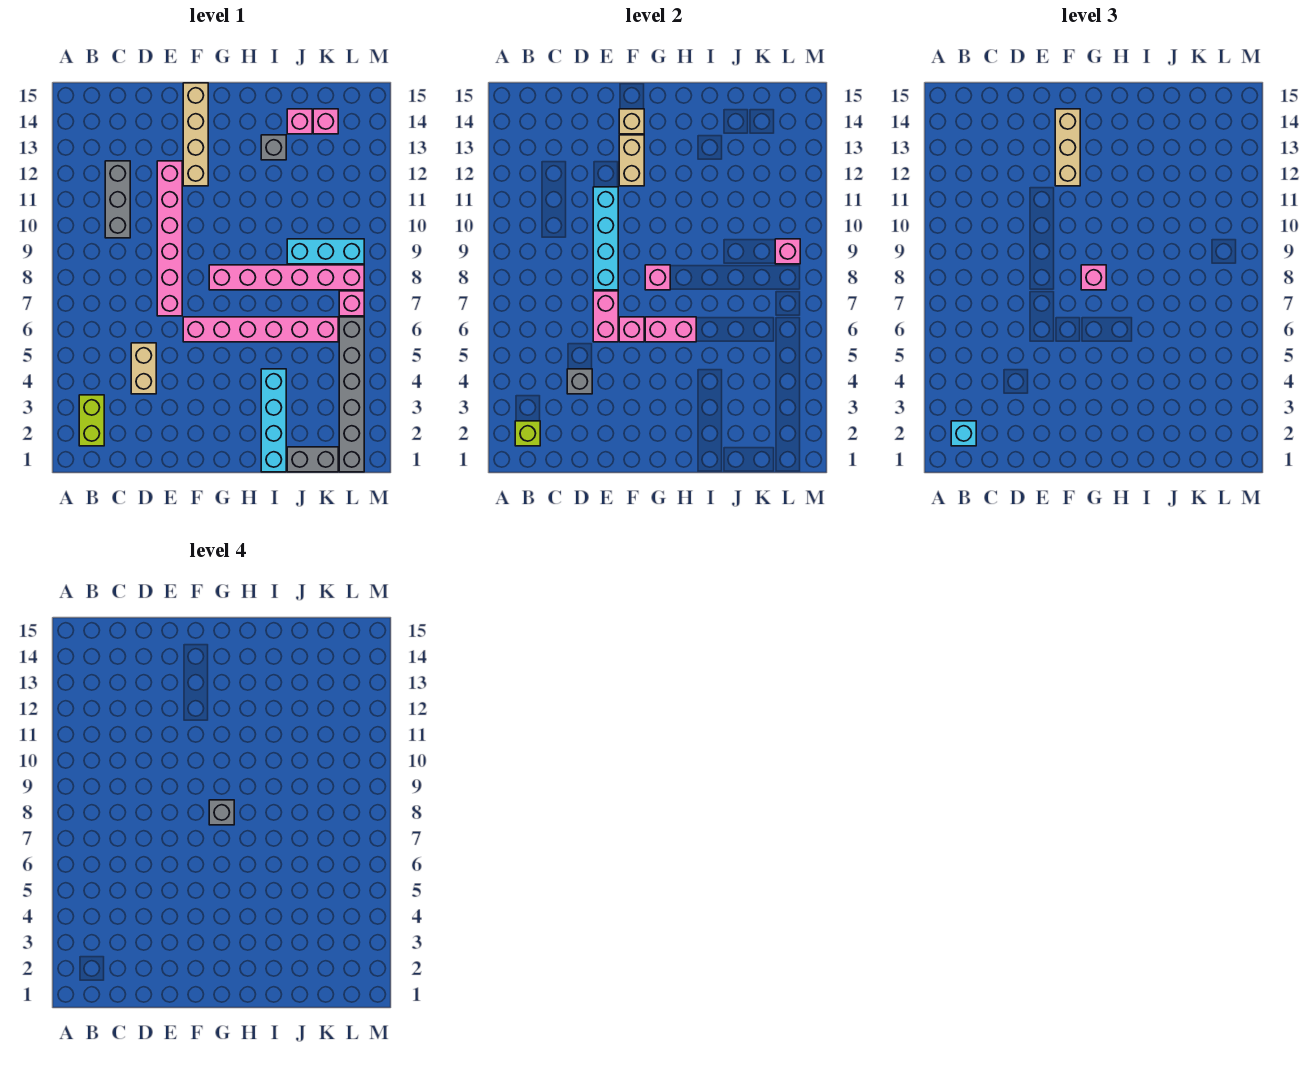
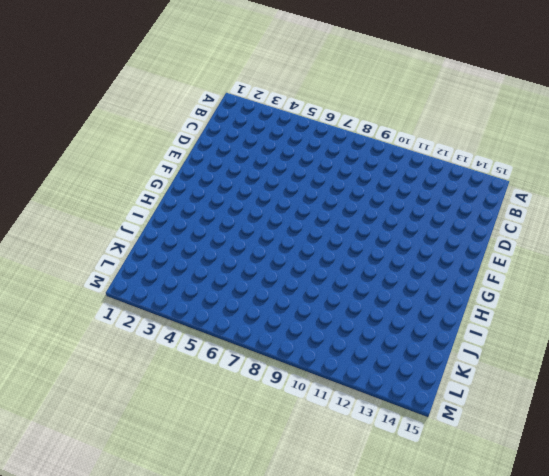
none -> lime brick B2:B3 level 1
none -> grey brick C10:C12 level 1
none -> tan brick D4:D5 level 1

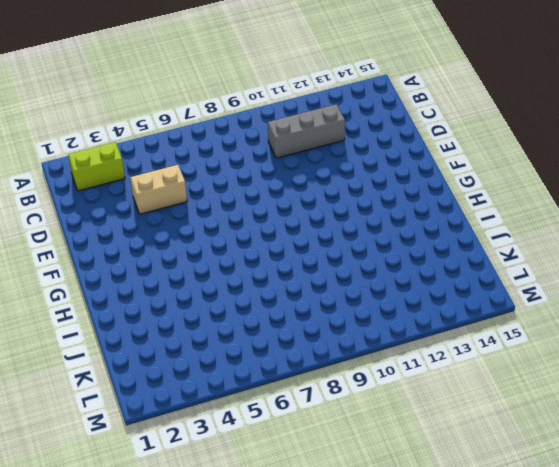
none -> pink brick E7:E12 level 1
none -> pink brick F6:K6 level 1
none -> tan brick F12:F15 level 1

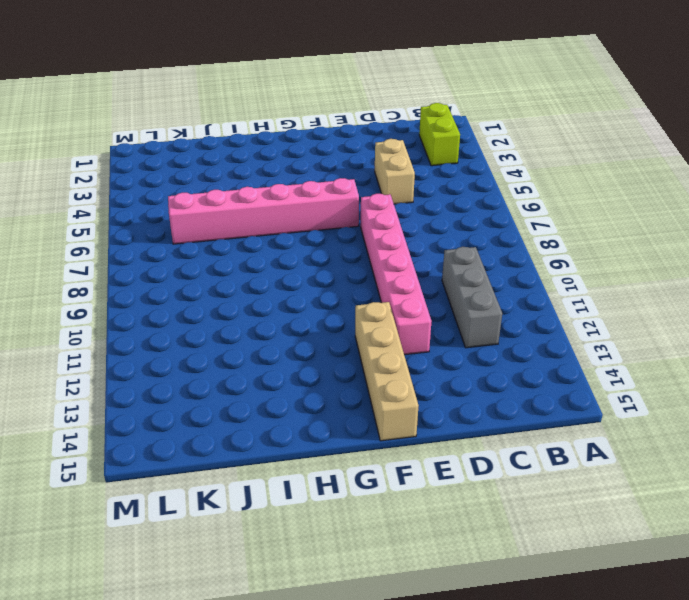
none -> pink brick G8:L8 level 1
none -> cyan brick I1:I4 level 1
none -> grey brick I13 level 1

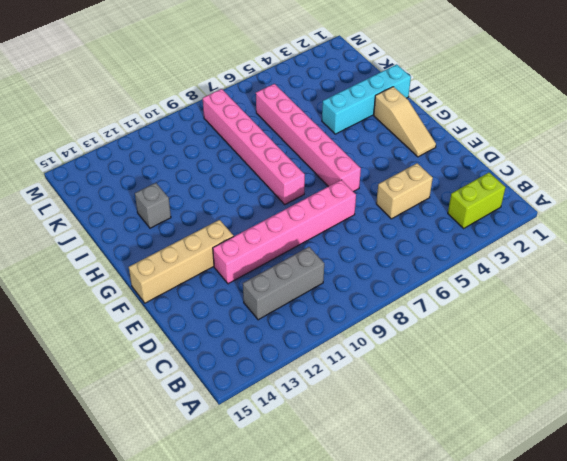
tan slope F2:H2 level 1 top H -> none
none -> grey brick J1:K1 level 1
none -> cyan brick J9:L9 level 1
none -> pink brick J14 level 1

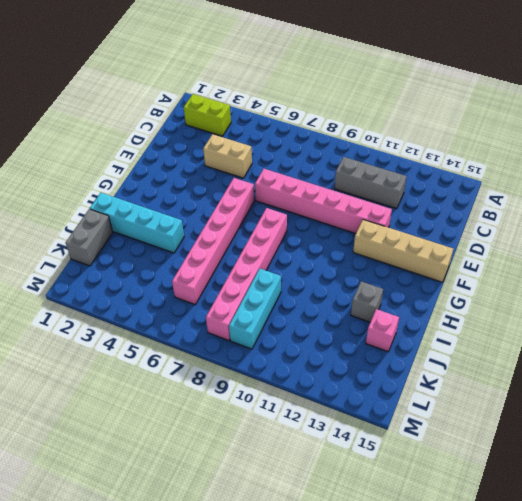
none -> pink brick K14 level 1
none -> grey brick L1:L6 level 1
none -> pink brick L7 level 1

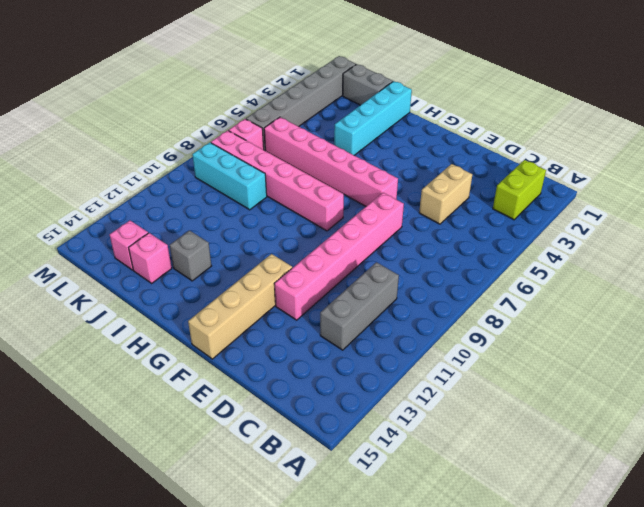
none -> lime brick B2 level 2
none -> grey brick D4 level 2
none -> pink brick E6:E7 level 2

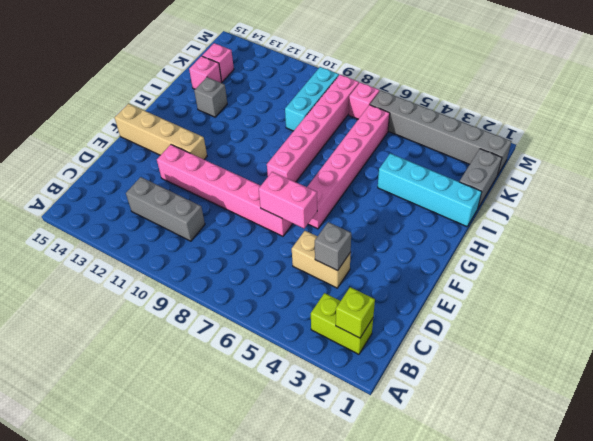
none -> cyan brick E8:E11 level 2
none -> pink brick F6 level 2
none -> tan brick F12:F13 level 2

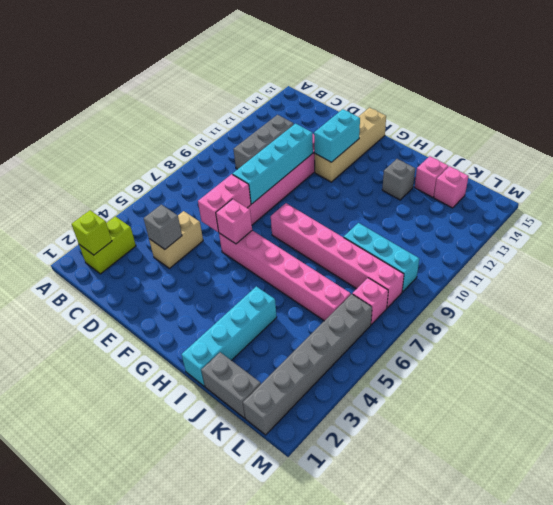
cyan brick F12:F13 level 2 -> tan brick F12:F13 level 2
none -> tan brick F14 level 2
none -> pink brick G6:H6 level 2
none -> pink brick G8 level 2

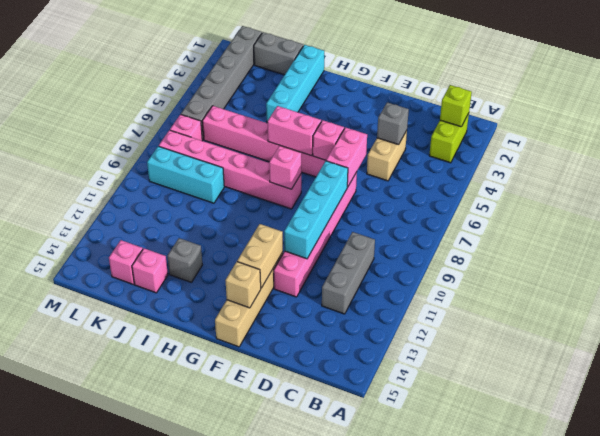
none -> pink brick L9 level 2
none -> cyan brick B2 level 3
none -> tan brick F12:F14 level 3

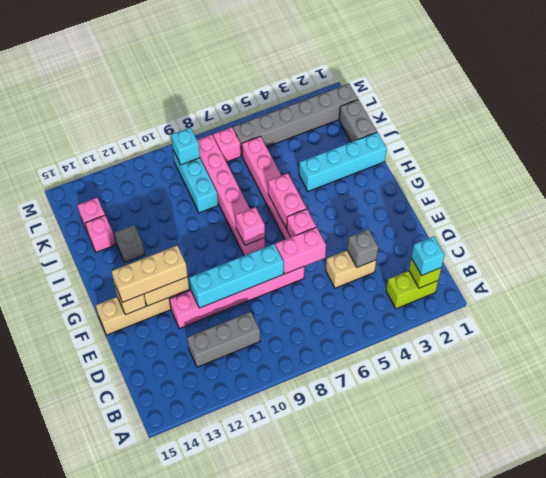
cyan brick L9 level 2 -> pink brick L9 level 2
none -> pink brick G8 level 3
none -> grey brick G8 level 4

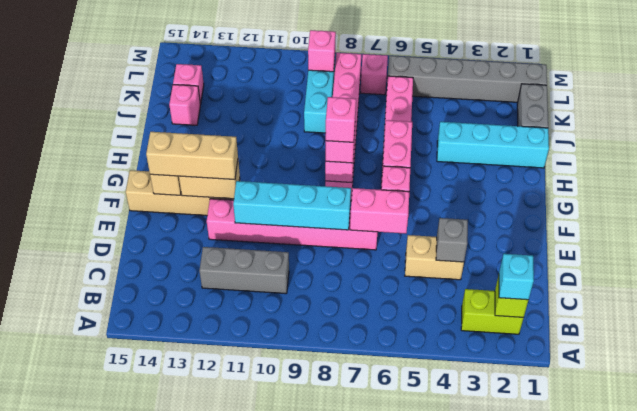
pink brick G8 level 4 -> grey brick G8 level 4
none -> grey brick I13 level 1

